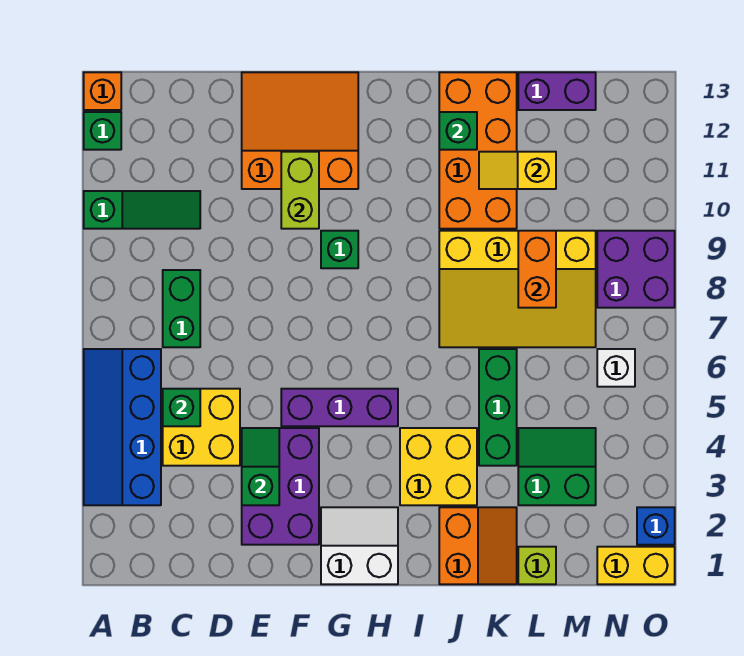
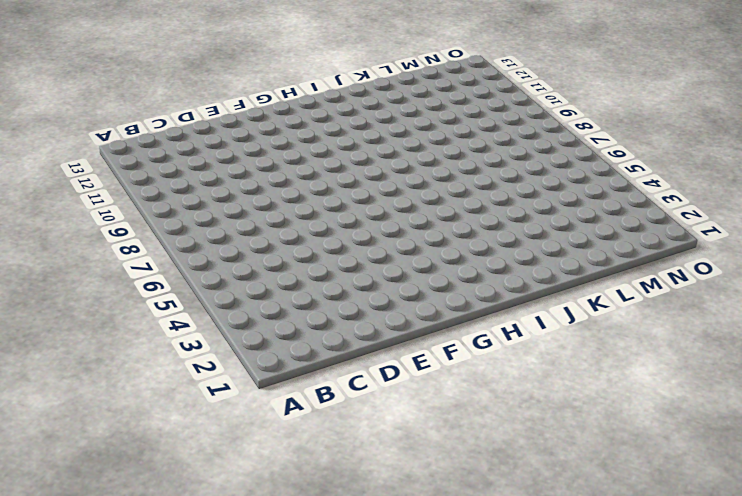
none -> blue slope A3:B6 level 1 top B
none -> green slope A10:C10 level 1 top A
none -> green brick A12 level 1

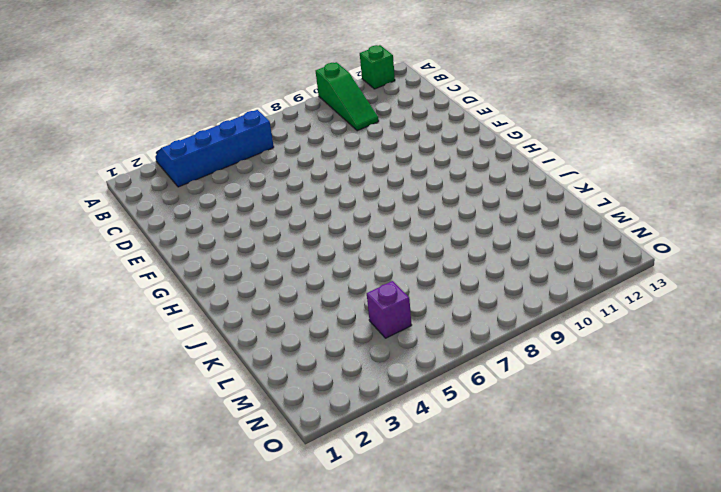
purple brick M5 level 1 -> none
none -> orange brick A13 level 1
none -> yellow brick C4:D5 level 1
none -> green brick C7:C8 level 1

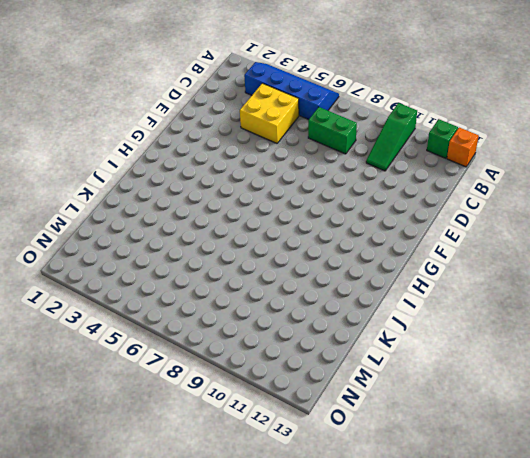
none -> purple brick E2:F4 level 1
none -> orange slope E11:G13 level 1 top 11
none -> purple brick F5:H5 level 1

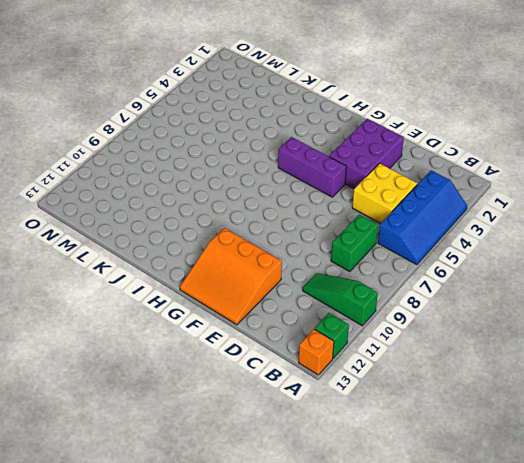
none -> white slope G1:H2 level 1 top 1
none -> green brick G9 level 1
none -> yellow brick I3:J4 level 1

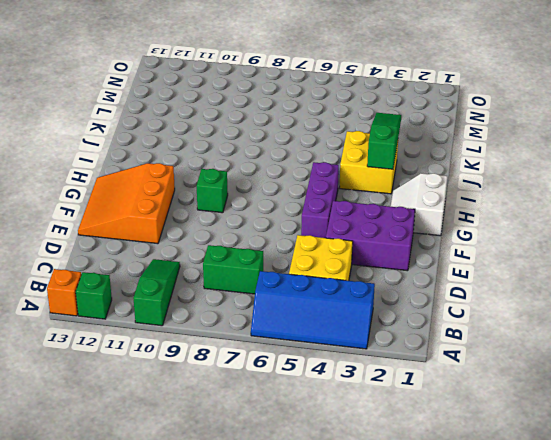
green slope I3:K3 level 2 top I -> none
none -> orange slope J1:K2 level 1 top J
none -> yellow slope J7:M9 level 1 top 9
none -> orange brick J10:K13 level 1

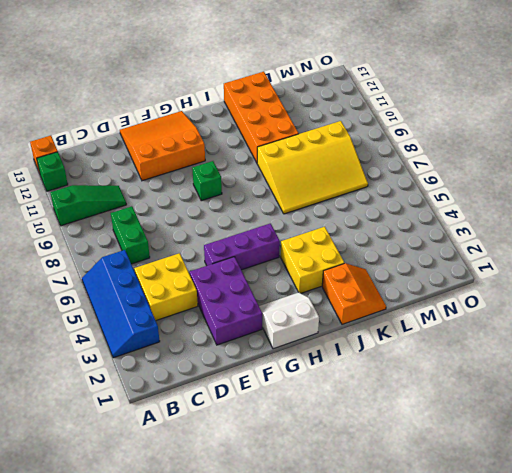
none -> green brick K4:K6 level 1
none -> lime brick L1 level 1
none -> green slope L3:M4 level 1 top 3

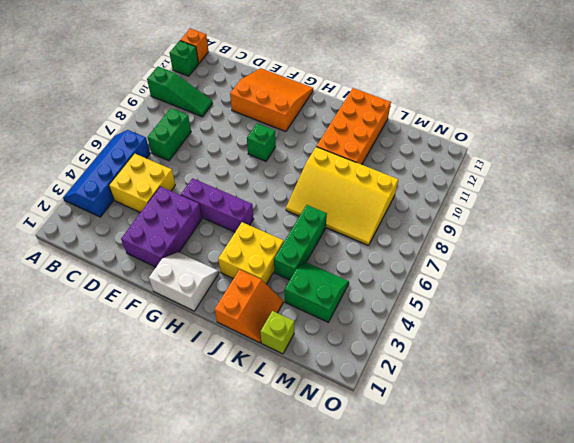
none -> purple brick L13:M13 level 1
none -> yellow brick N1:O1 level 1
none -> white brick N6 level 1

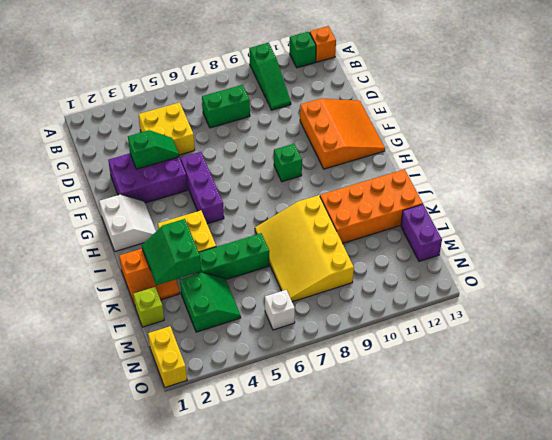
green slope J2:K3 level 2 top 3 -> none
none -> blue slope A3:B6 level 1 top B
none -> purple brick N8:O9 level 1
none -> blue brick O2 level 1

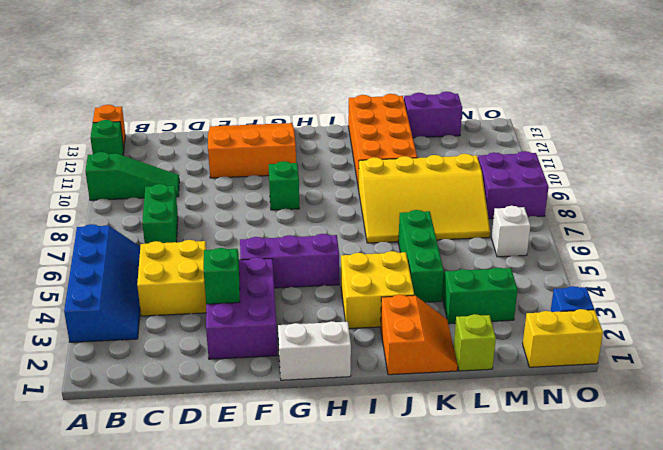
blue slope A3:B6 level 1 top A -> blue slope A3:B6 level 1 top B
none -> green brick C5 level 2
none -> lime brick F10:F11 level 2
none -> green brick J12 level 2

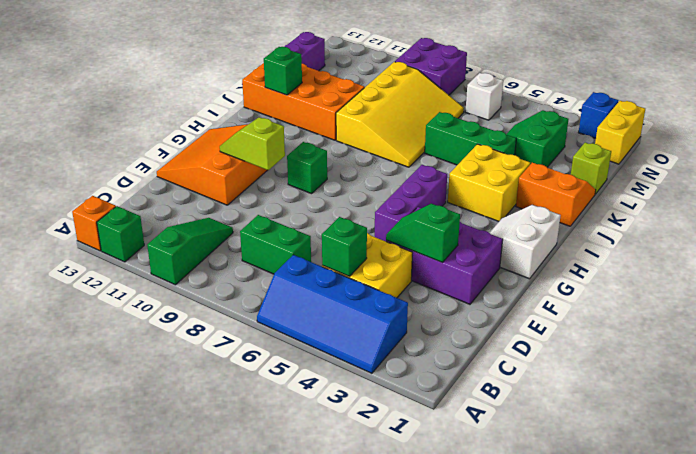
lime slope F10:F11 level 2 top 10 -> lime brick F10:F11 level 2
none -> yellow slope K11:L11 level 2 top L
none -> orange brick L8:L9 level 2

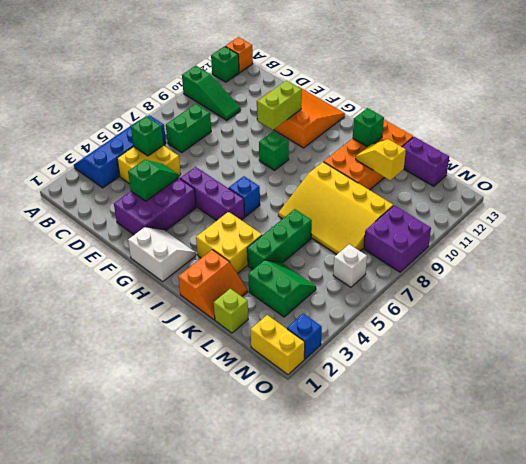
blue brick H6 level 1 -> none
none -> orange brick L8:L9 level 2

